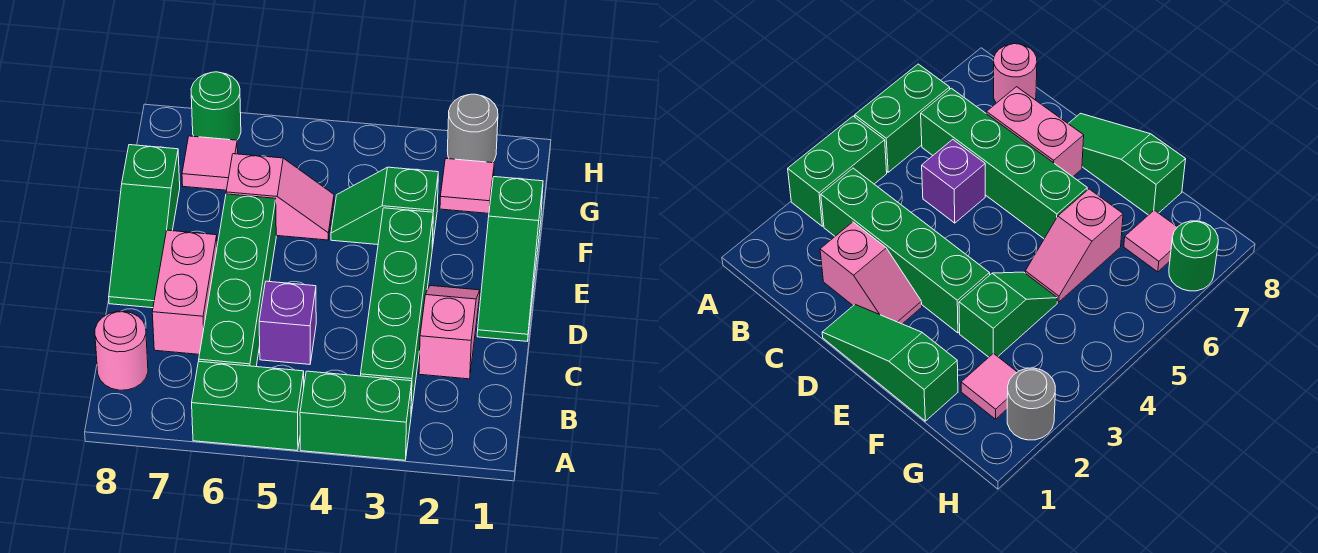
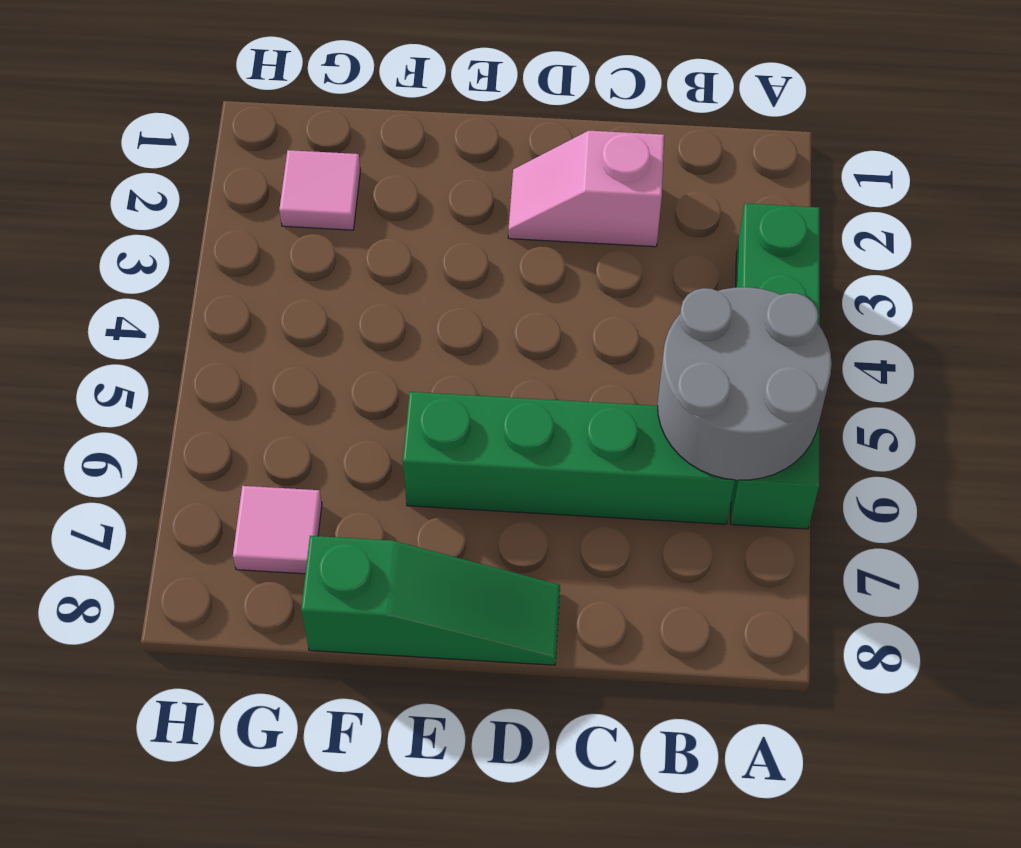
grey round brick A5:B6 level 2 -> none
none -> green brick B3:E3 level 1
none -> pink round brick B8 level 1
none -> purple brick C5 level 1

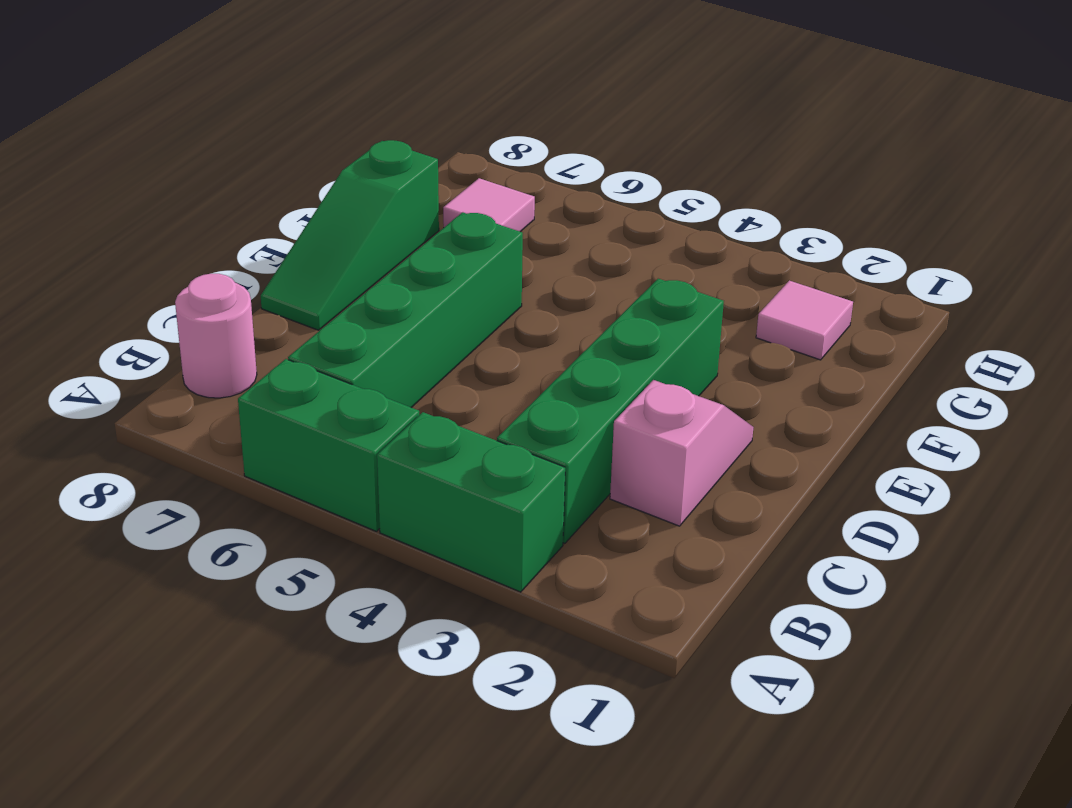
none -> purple brick C5 level 1
none -> pink brick C7:D7 level 1
none -> green slope D1:F1 level 1 top F

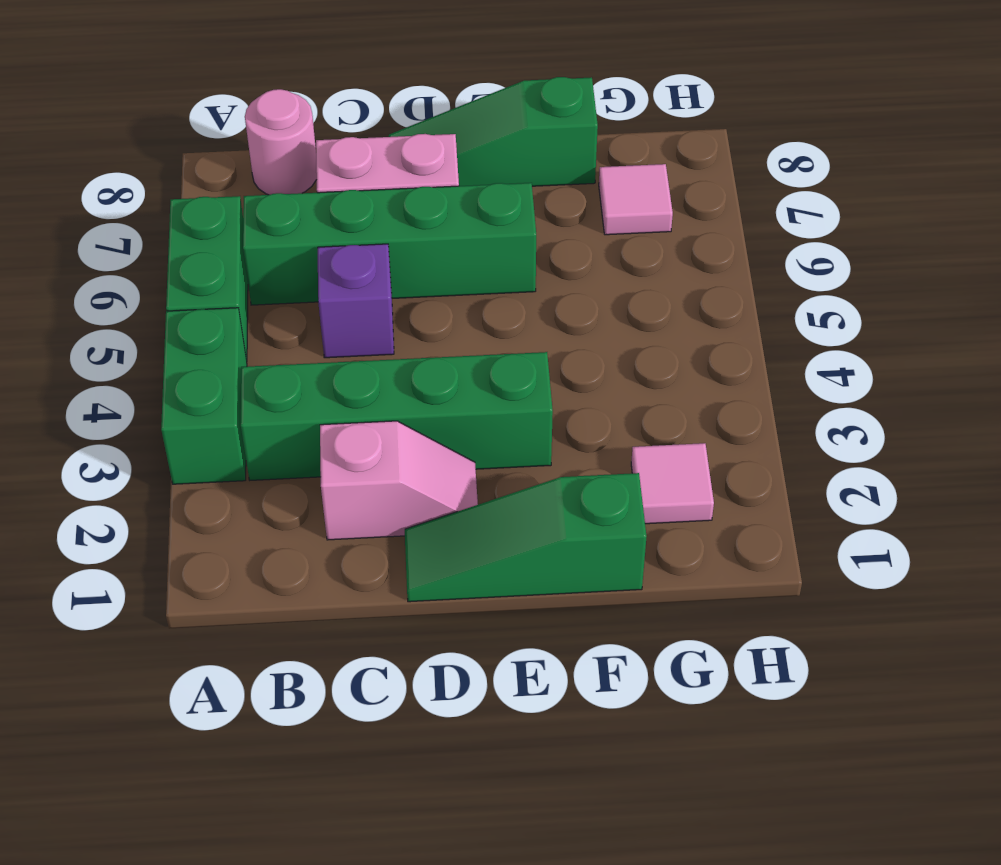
none -> green slope F3:F4 level 1 top 3
none -> pink slope F5:F6 level 1 top 6
none -> grey round brick H2 level 1

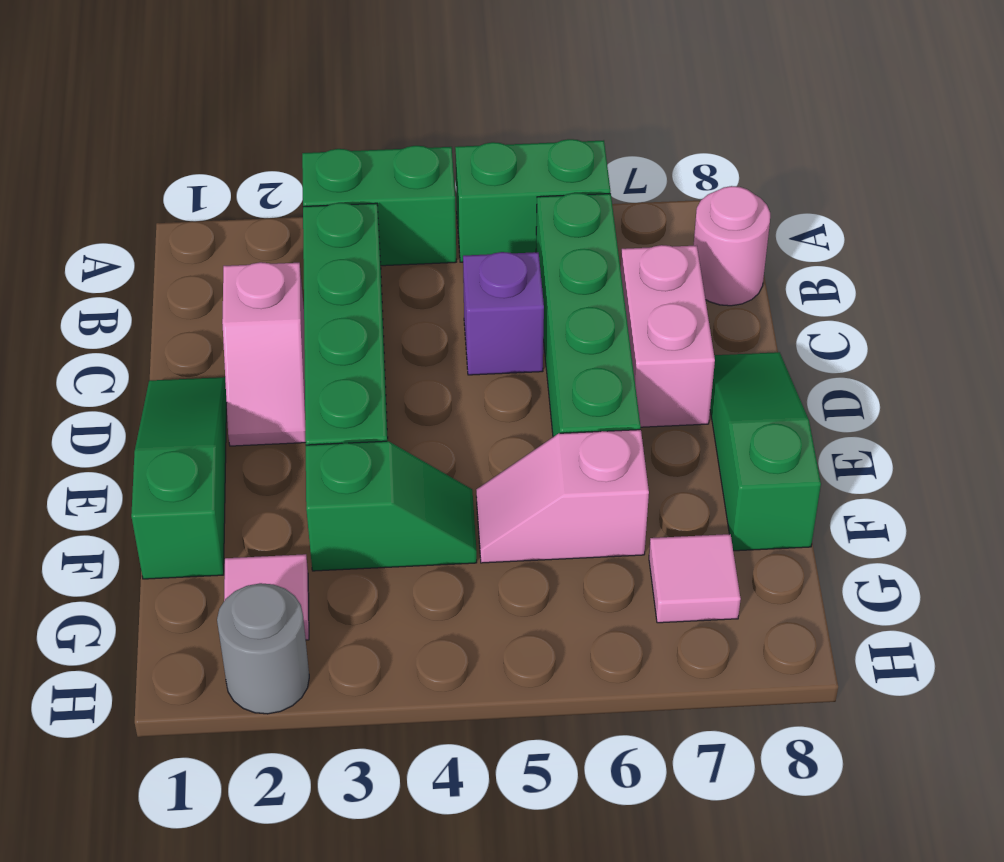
none -> green round brick H7 level 1

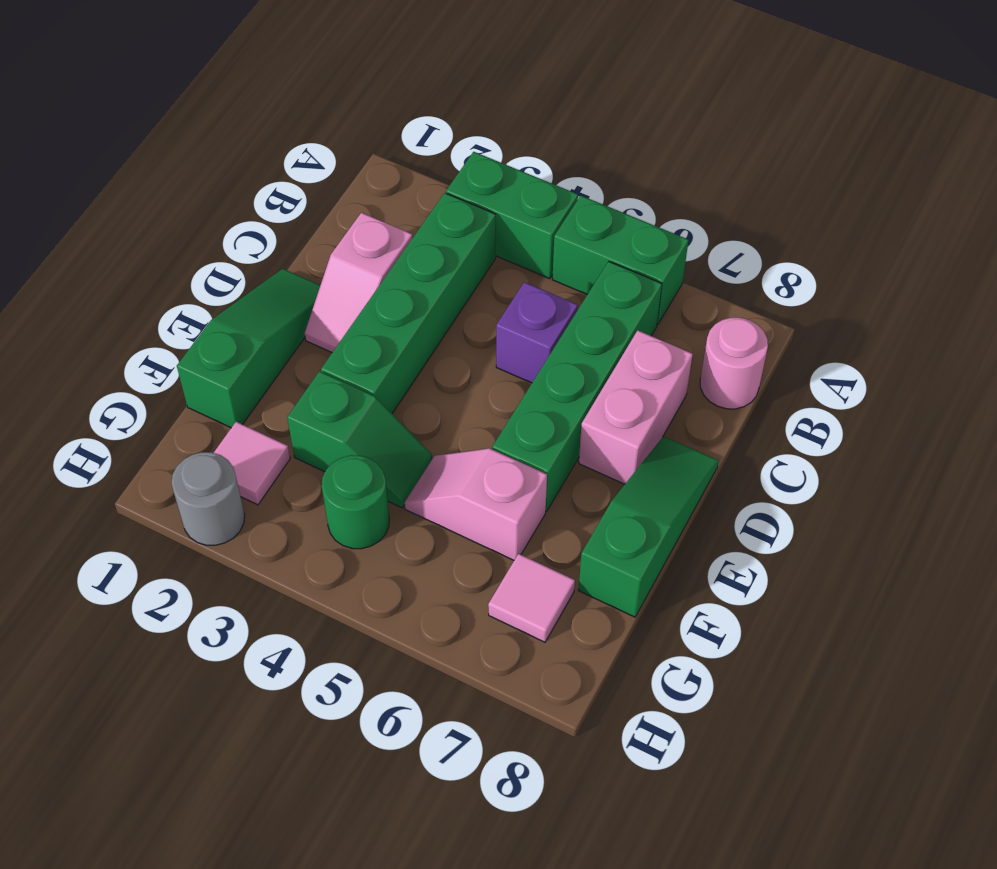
green round brick G4 level 1 -> green round brick H7 level 1

